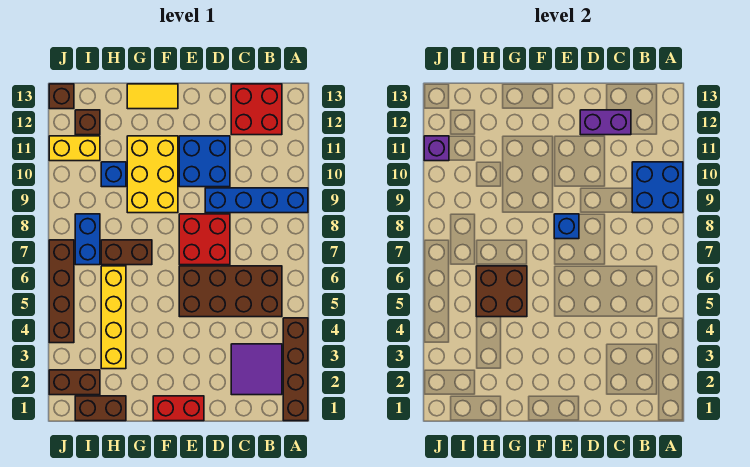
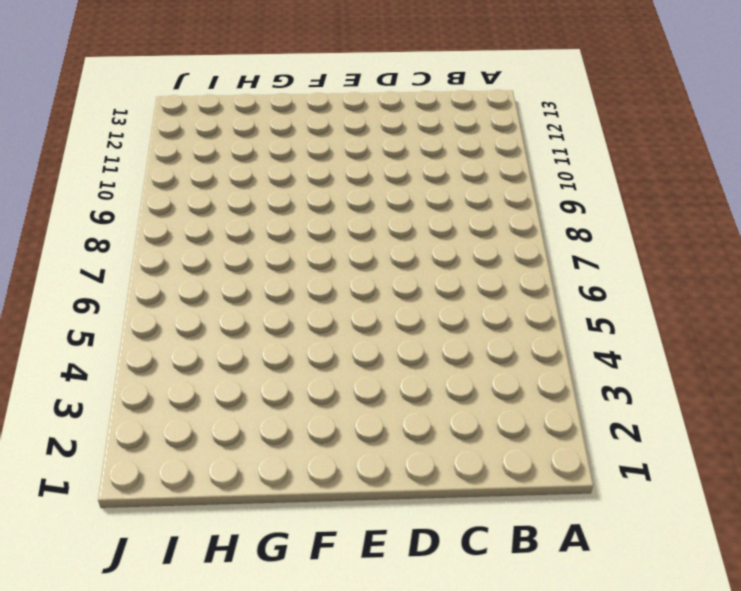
none -> brown brick A1:A4 level 1
none -> blue brick A9:D9 level 1
none -> purple tile B2:C3 level 1

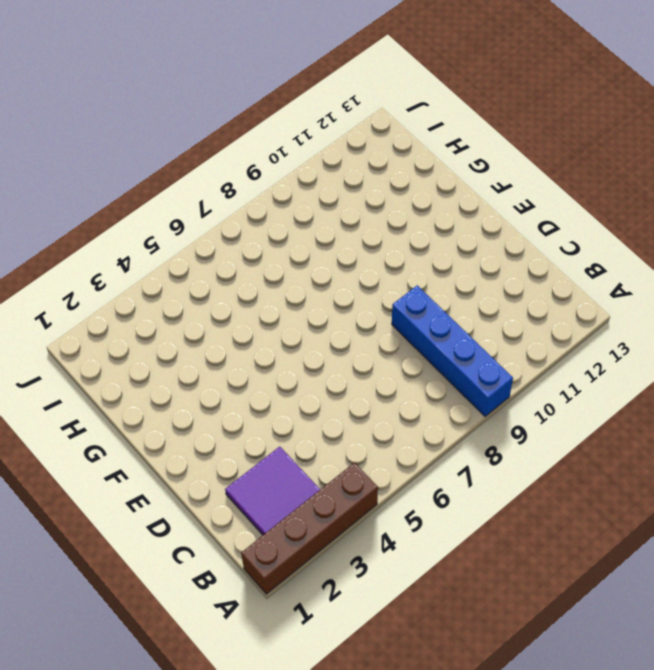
none -> brown brick B5:E6 level 1
none -> red brick B12:C13 level 1
none -> red brick D7:E8 level 1

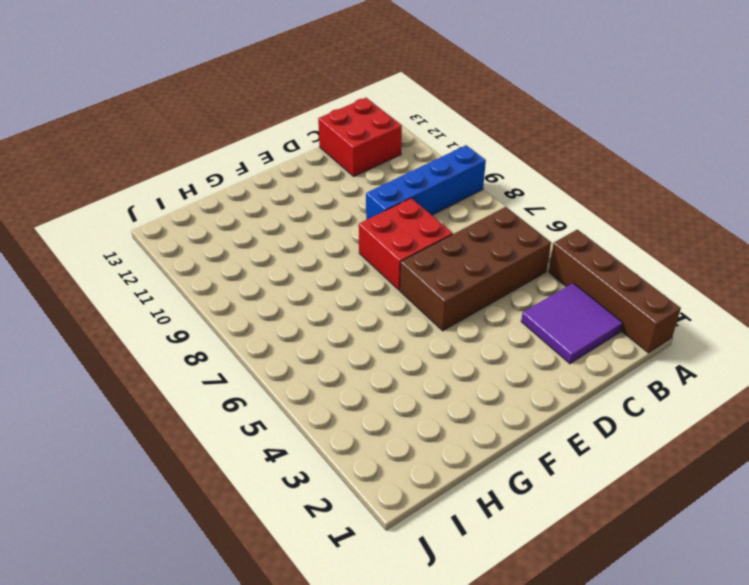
none -> blue brick D10:E11 level 1
none -> red brick E1:F1 level 1
none -> yellow brick F9:G11 level 1

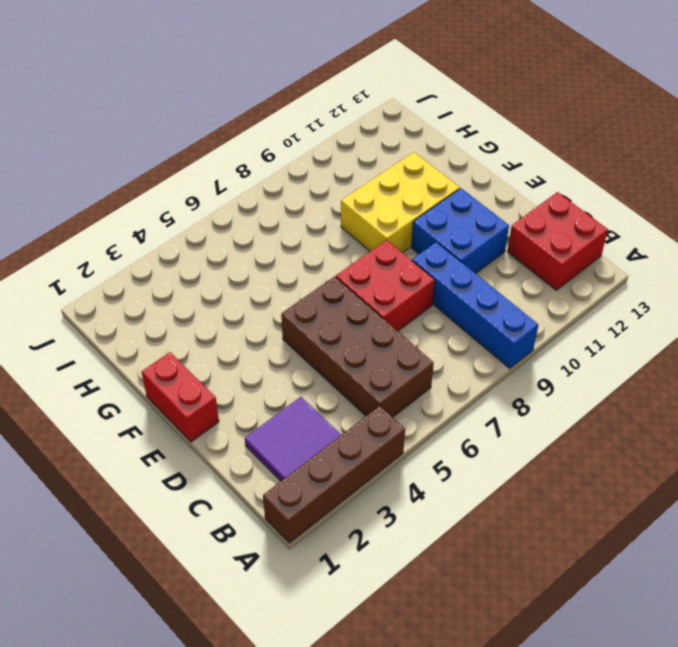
none -> yellow tile F13:G13 level 1
none -> brown brick G7:H7 level 1
none -> brown brick H1:I1 level 1

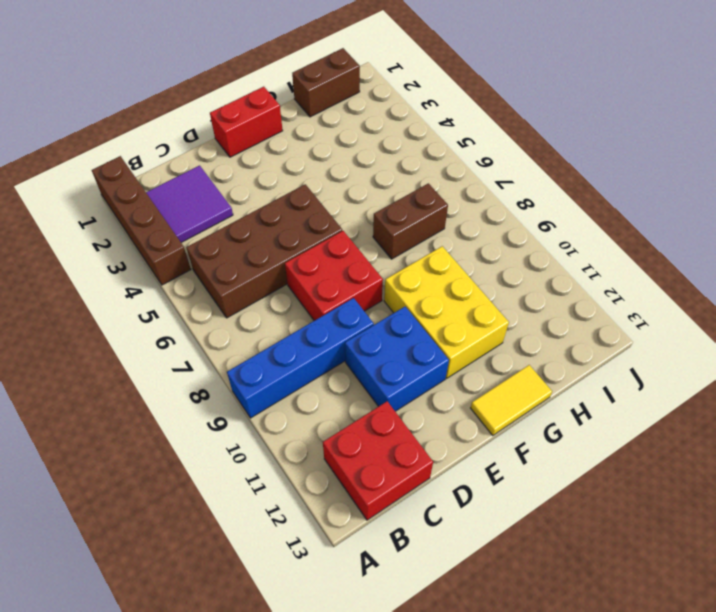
none -> yellow brick H3:H6 level 1
none -> blue brick H10 level 1
none -> brown brick I2:J2 level 1

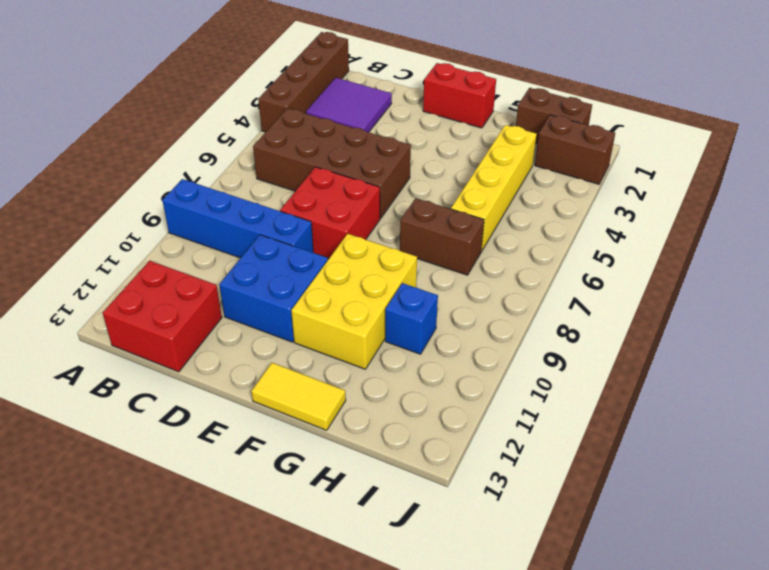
none -> blue brick I7:I8 level 1
none -> yellow brick I11:J11 level 1
none -> brown brick I12 level 1

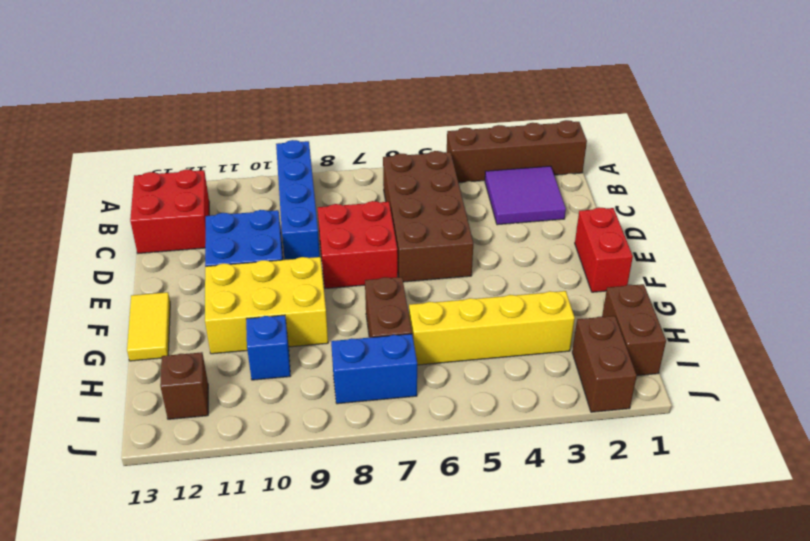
none -> yellow brick I11:J11 level 1
none -> brown brick J4:J7 level 1
none -> brown brick J13 level 1

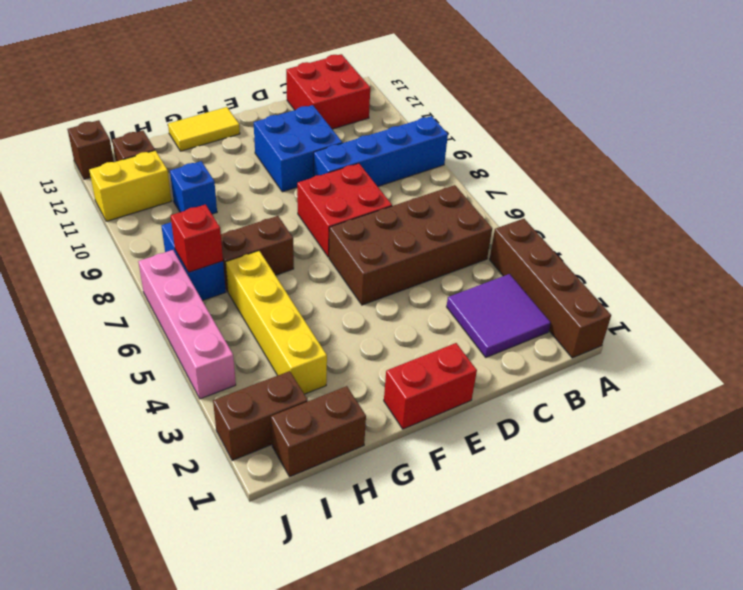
red brick I7 level 2 -> none
pink brick J4:J7 level 1 -> brown brick J4:J7 level 1
none -> yellow brick F9:G11 level 1
none -> blue brick A9:B10 level 2
none -> purple brick C12:D12 level 2

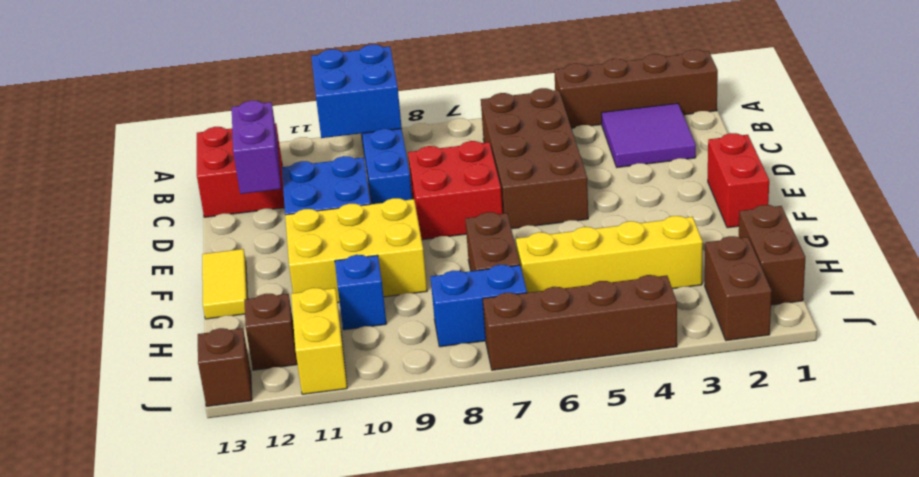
none -> blue brick E8 level 2
none -> brown brick G5:H6 level 2
none -> purple brick J11 level 2

